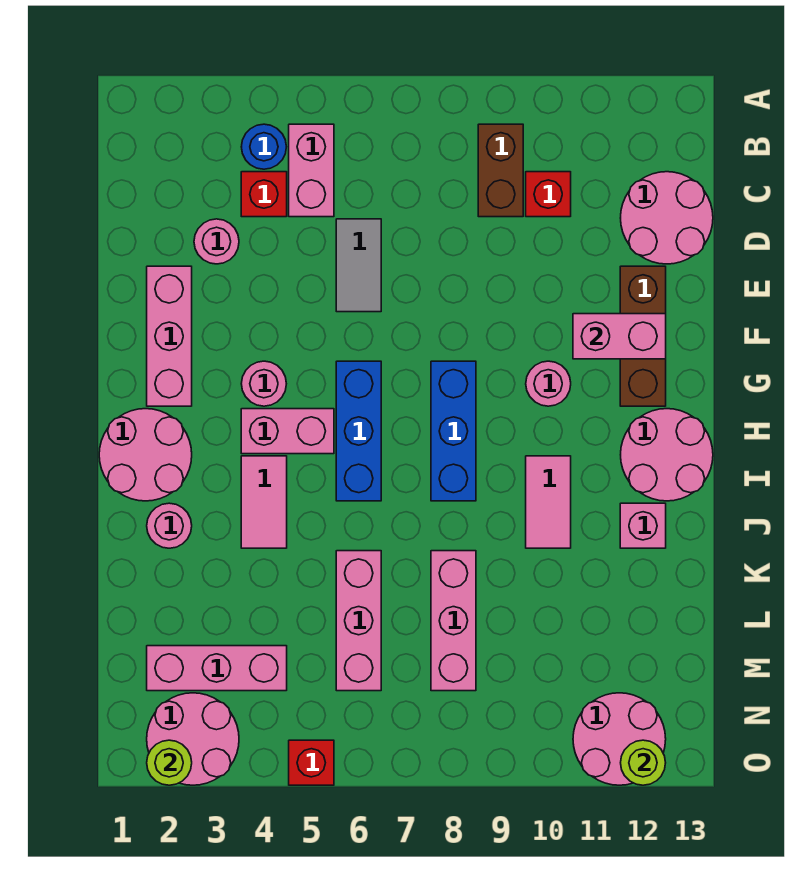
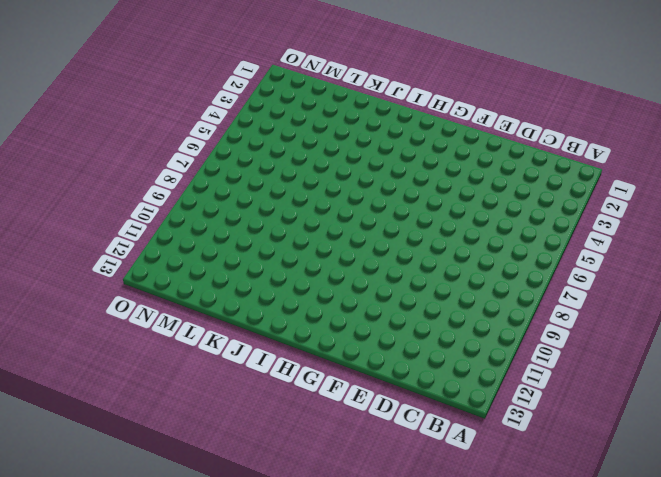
none -> blue round brick B4 level 1
none -> pink brick B5:C5 level 1
none -> brown brick B9:C9 level 1
none -> red brick C4 level 1

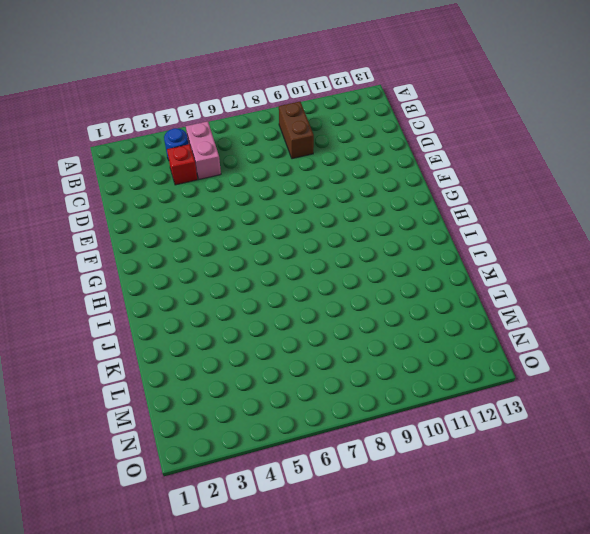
none -> red brick C10 level 1
none -> pink round brick C12:D13 level 1
none -> pink round brick D3 level 1
none -> grey tile D6:E6 level 1

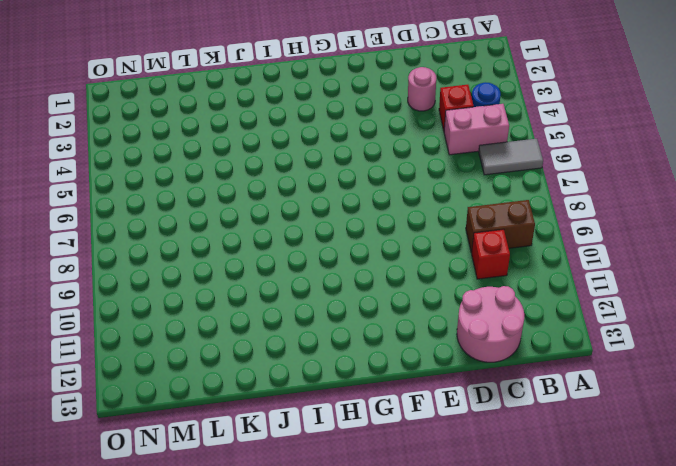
grey tile A6:B6 level 1 -> grey tile D6:E6 level 1
none -> pink brick E2:G2 level 1
none -> brown brick E12:G12 level 1
none -> pink round brick G4 level 1
none -> blue brick G6:I6 level 1

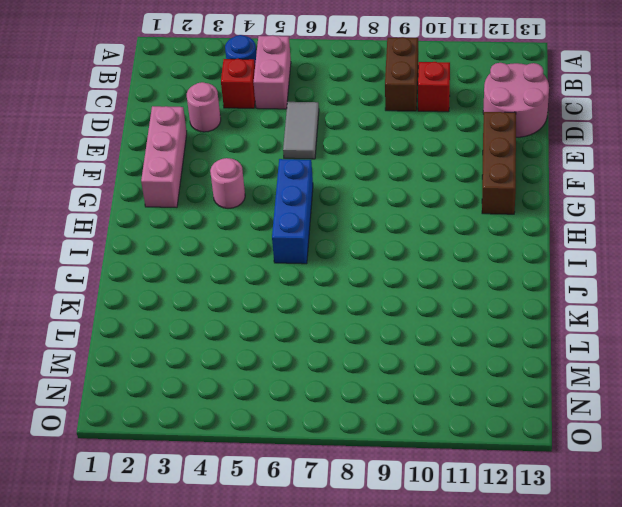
none -> blue brick G8:I8 level 1
none -> pink round brick G10 level 1
none -> pink round brick H1:I2 level 1
none -> pink brick H4:H5 level 1

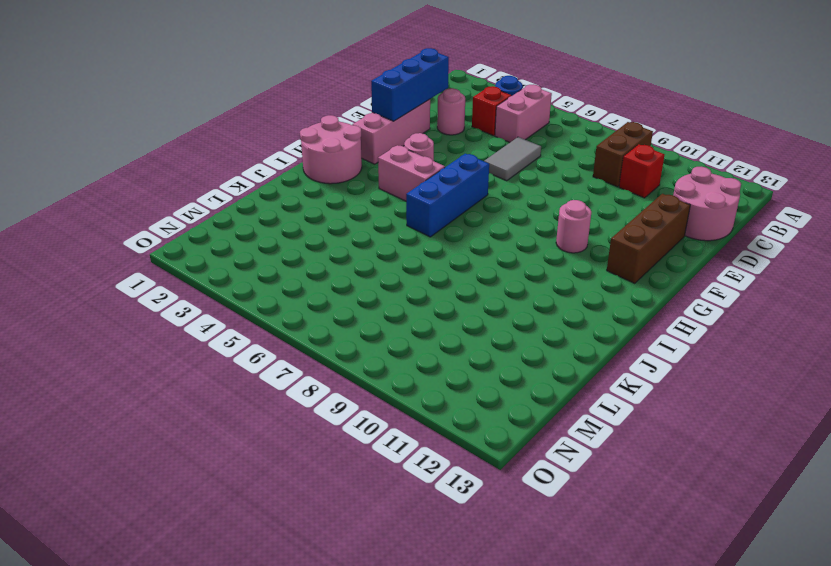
blue brick D2:F2 level 2 -> blue brick G8:I8 level 1
none -> pink round brick H12:I13 level 1
none -> pink tile I4:J4 level 1
none -> pink tile I10:J10 level 1
none -> pink round brick J2 level 1

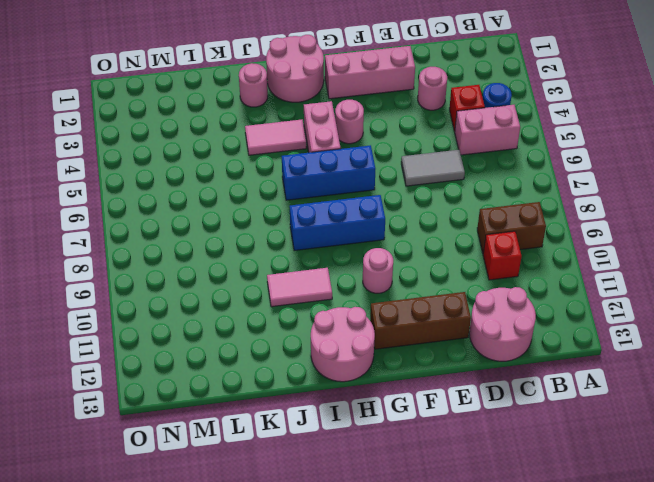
none -> pink brick J12 level 1
none -> pink brick K6:M6 level 1
none -> pink brick K8:M8 level 1
none -> pink brick M2:M4 level 1

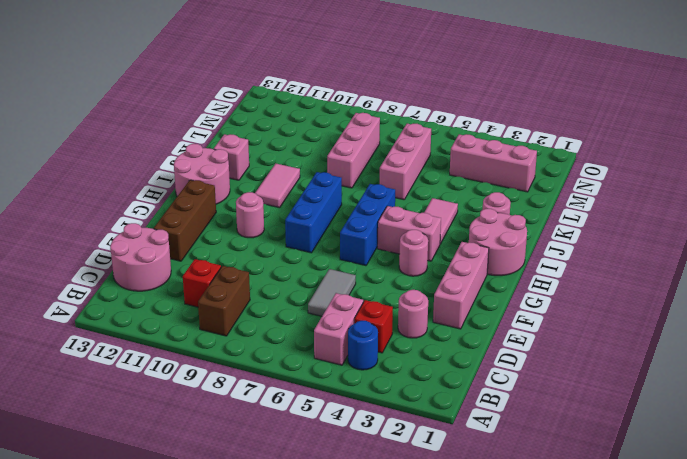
none -> pink round brick N2:O3 level 1
none -> pink round brick N11:O12 level 1
none -> red brick O5 level 1
none -> pink brick F11:F12 level 2

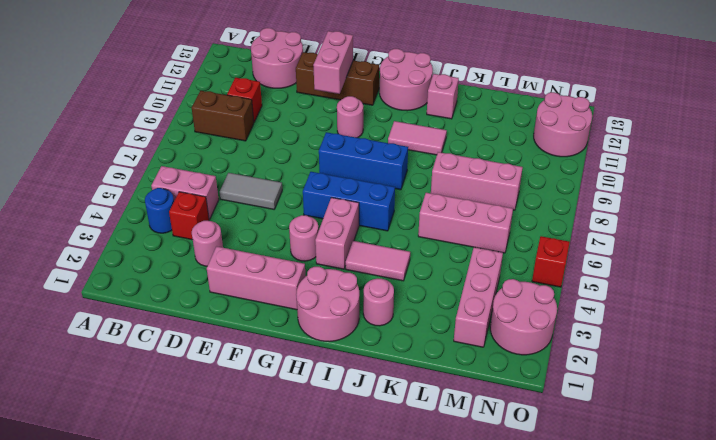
none -> lime round brick O2 level 2
none -> lime round brick O12 level 2

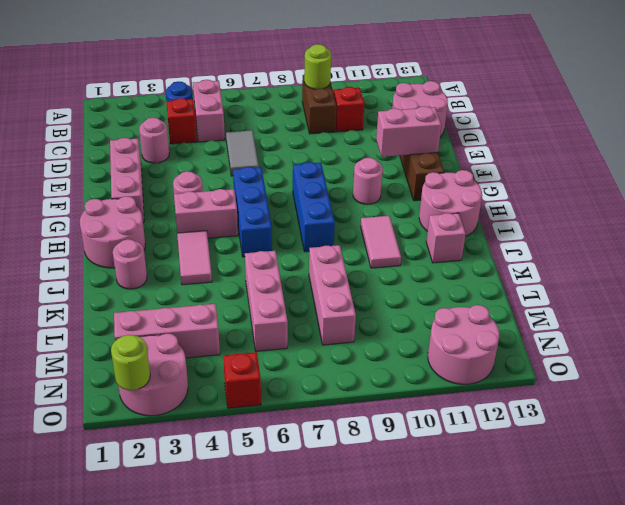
lime round brick B9 level 2 -> lime round brick O12 level 2

